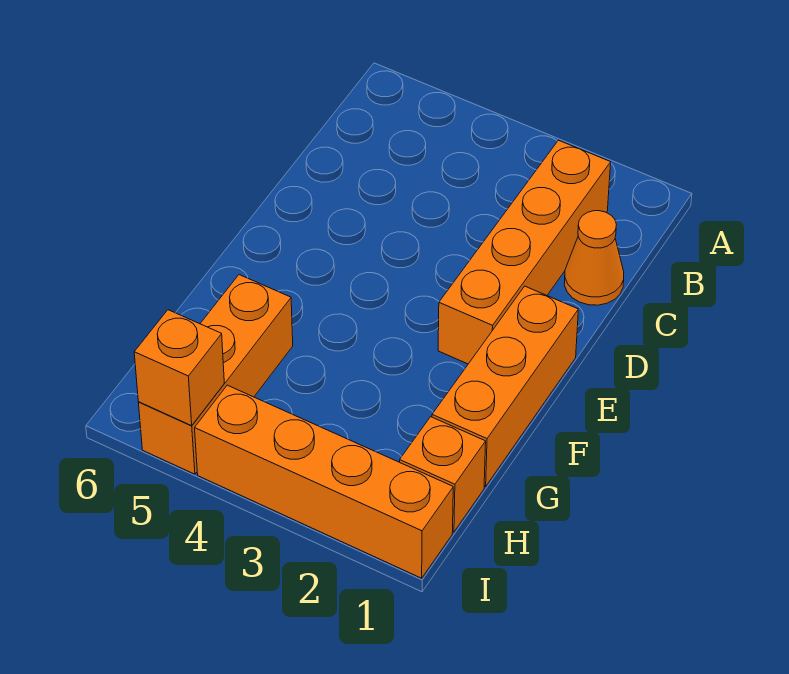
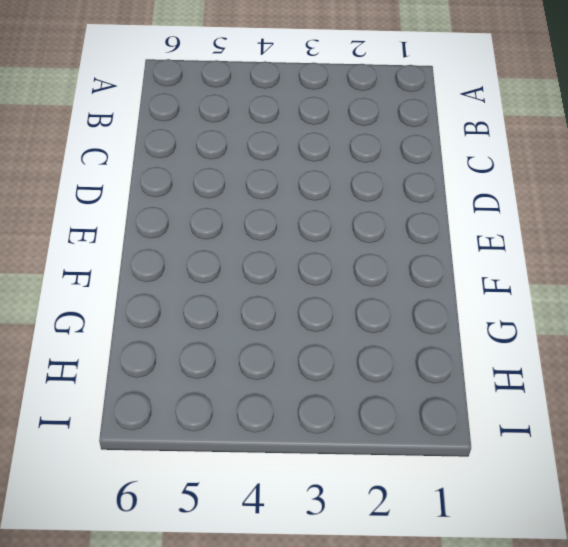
none -> orange brick B2:E2 level 1
none -> orange cone C1 level 1

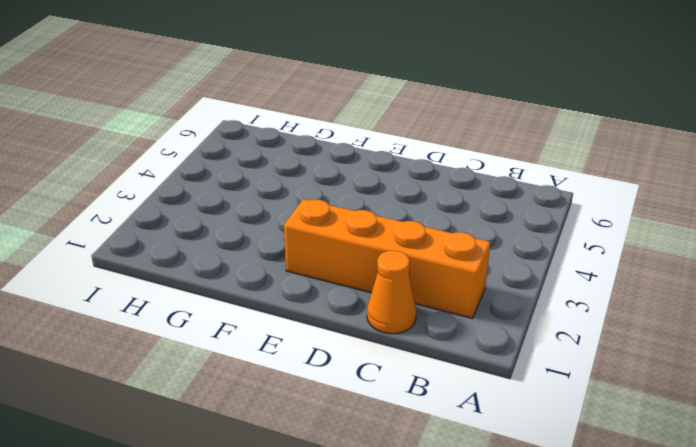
none -> orange brick E1:G1 level 1
none -> orange brick G5:I5 level 1

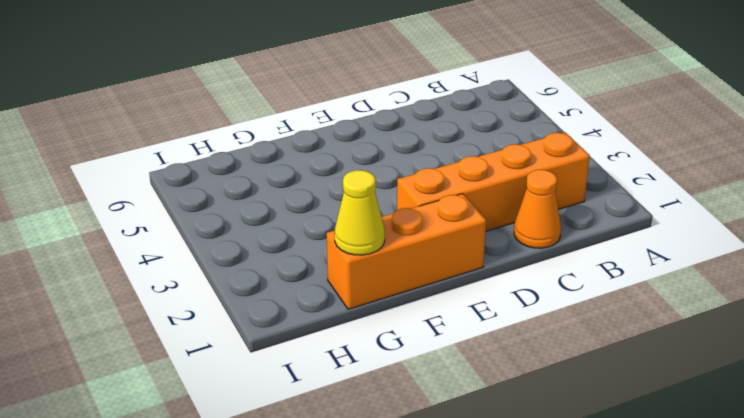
yellow cone G1 level 2 -> none
none -> orange brick G5:I5 level 1
none -> orange brick H1 level 1

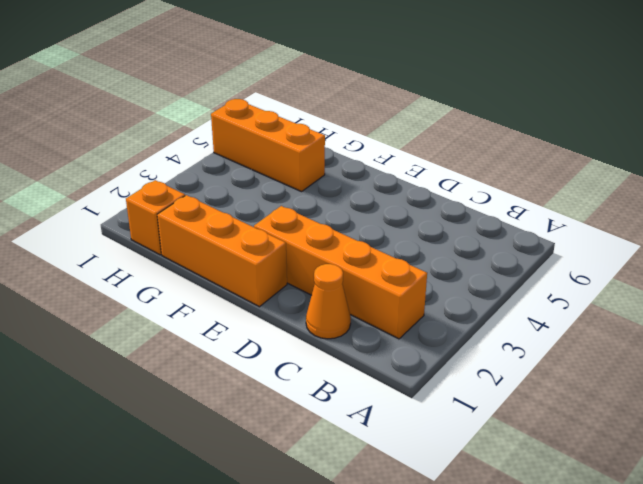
none -> orange brick I1:I4 level 1
none -> orange brick I5 level 2

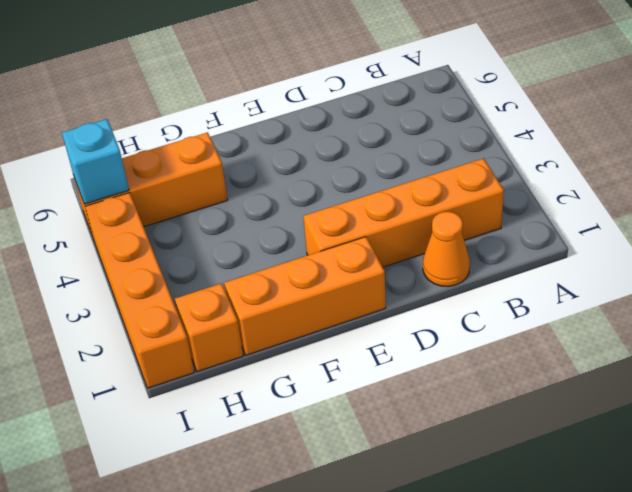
cyan brick I5 level 2 -> orange brick I5 level 2

